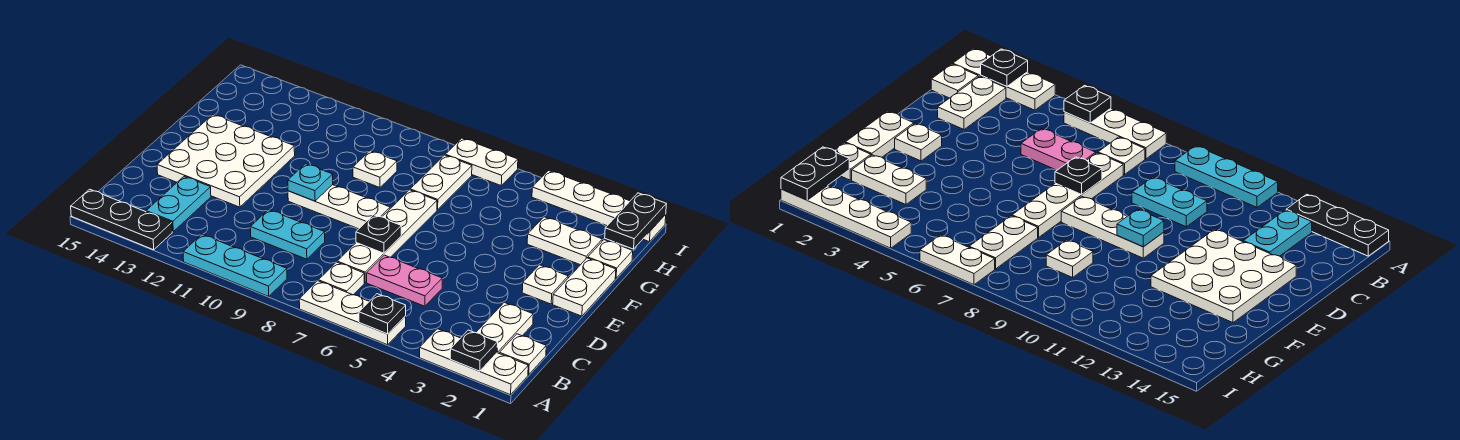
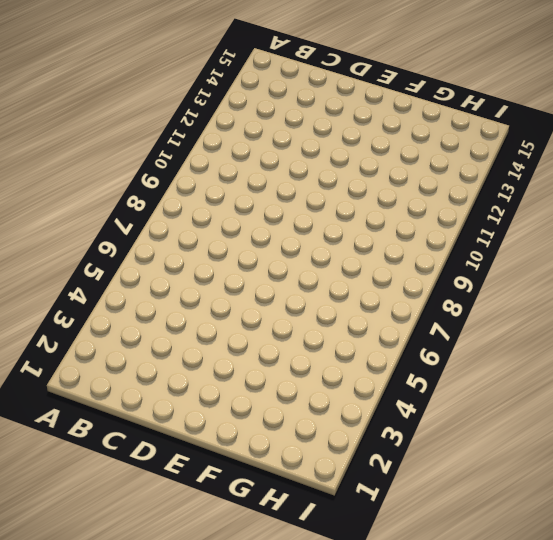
none -> white plate A1:A3 level 1
none -> white plate A5:A7 level 1
none -> cyan plate A9:A11 level 1

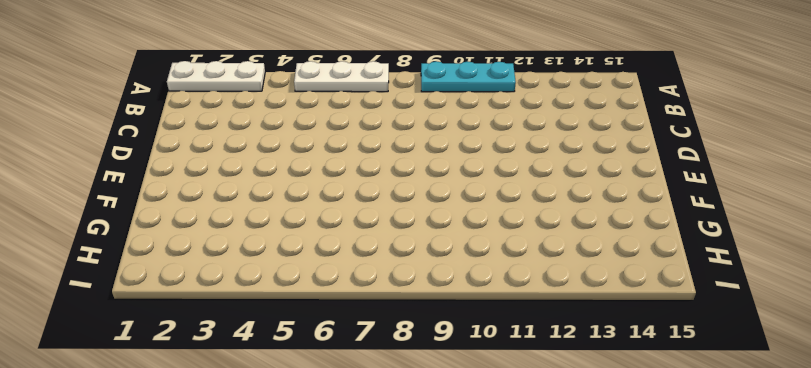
none -> black plate A13:A15 level 1
none -> white plate B1 level 1
none -> white plate B2:C2 level 1

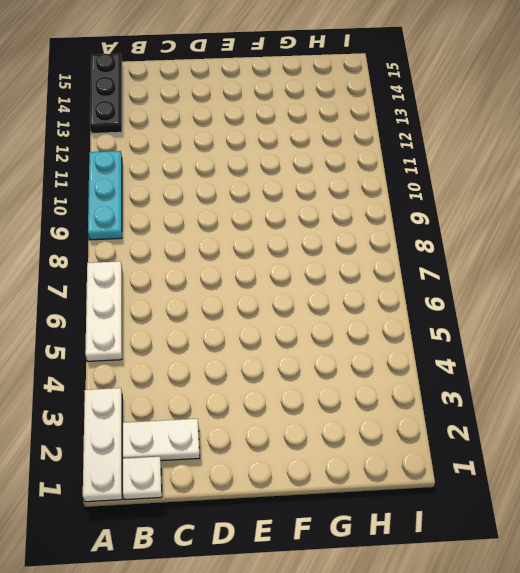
none -> white plate B7 level 1
none -> cyan plate B13:C13 level 1
none -> pink plate C5:C6 level 1

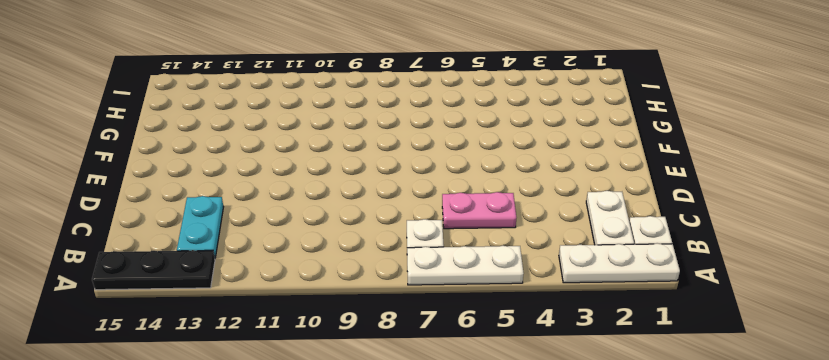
none -> cyan plate A9:A11 level 1
none -> white plate C7:F7 level 1
none -> cyan plate C9:C10 level 1

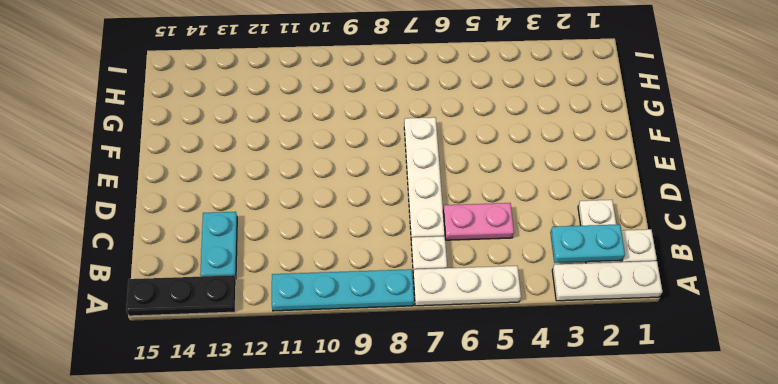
cyan plate A8:A11 level 1 -> cyan plate A9:A11 level 1
cyan plate B2:B3 level 2 -> cyan plate C9:C10 level 1
none -> white plate D12:F14 level 1
none -> white plate E1:F1 level 1
none -> white plate E2 level 1

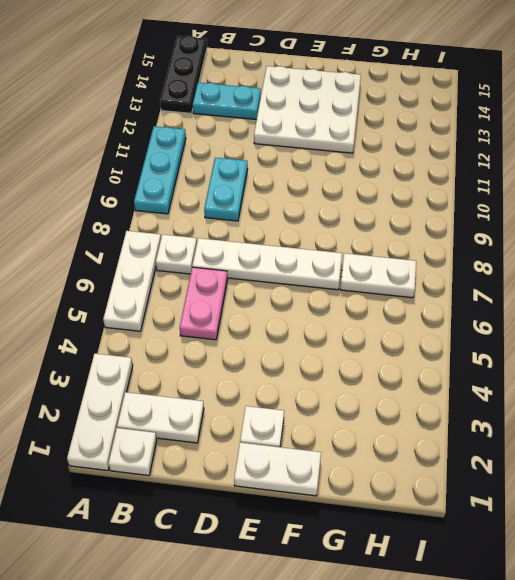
none -> white plate E8:E10 level 1
none -> white plate G1 level 1
none -> white plate G2:G3 level 1

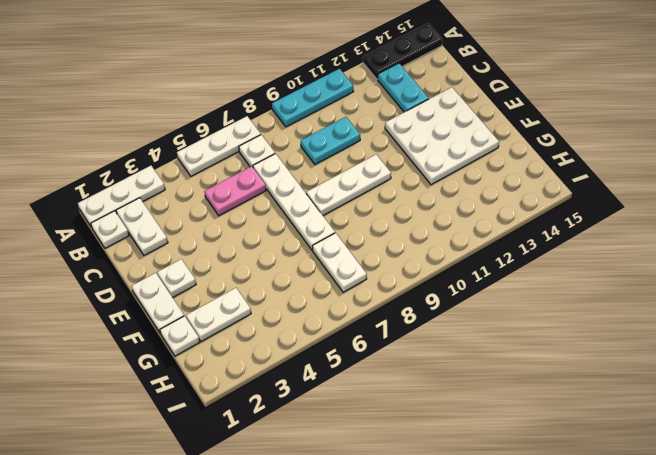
none -> white plate G9 level 1
none -> white plate I1:I4 level 1
none -> white plate I6:I7 level 1

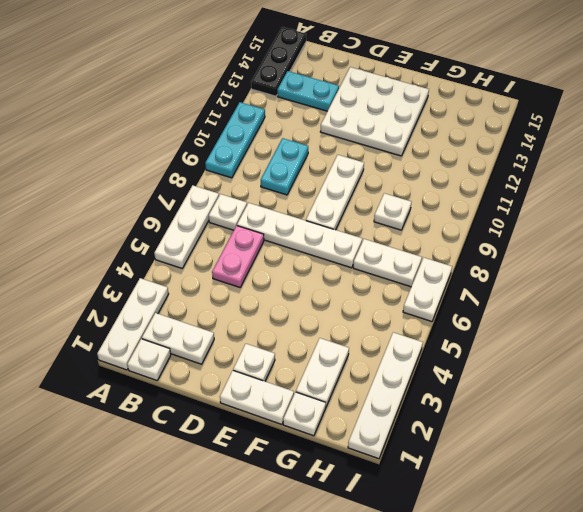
none -> black plate A2 level 2
none -> black plate A5 level 2
none -> black plate D7 level 2

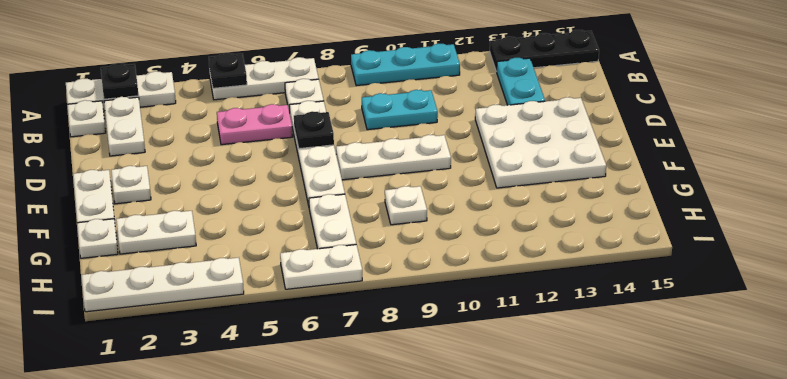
none -> cyan plate E10 level 2
none -> black plate H1:I1 level 2

